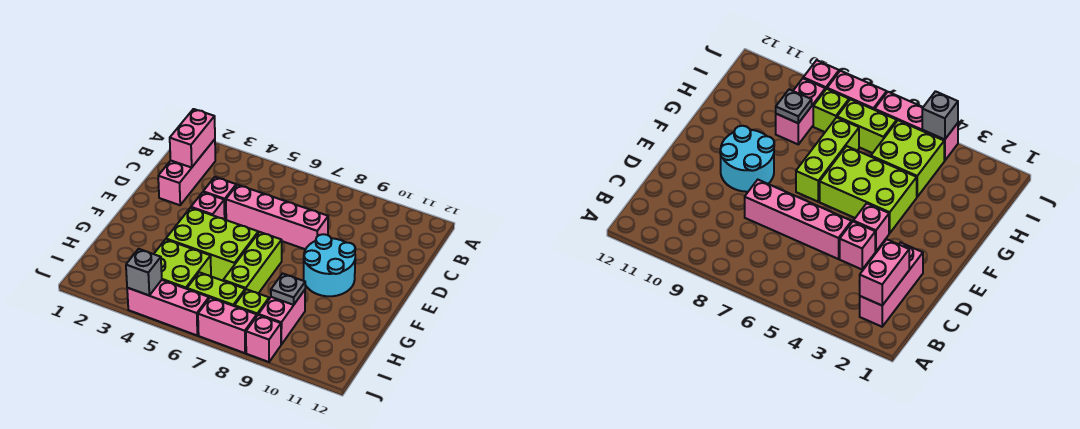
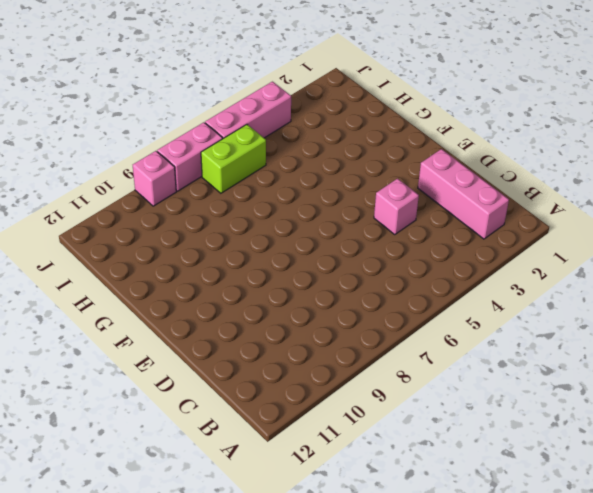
none -> pink brick D5:D8 level 1
none -> pink brick E4 level 1
none -> cyan round brick E9:F10 level 1

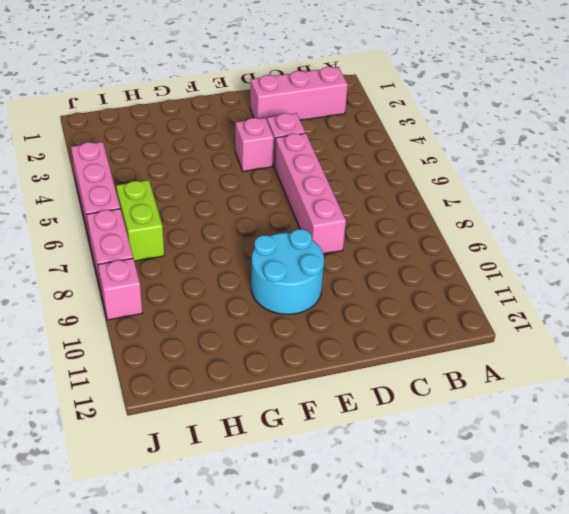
none -> lime brick F4:G6 level 1
none -> lime brick F7:H7 level 1
none -> lime brick H4:I5 level 1

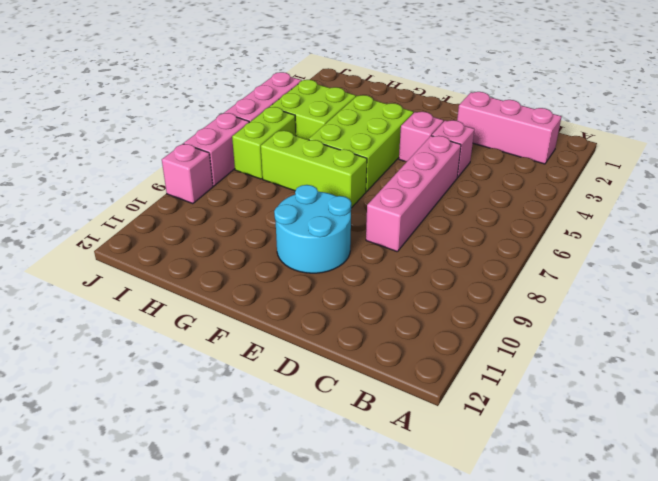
none -> pink brick H9:I9 level 1
none -> lime brick I8 level 1
none -> pink brick B2:C2 level 2

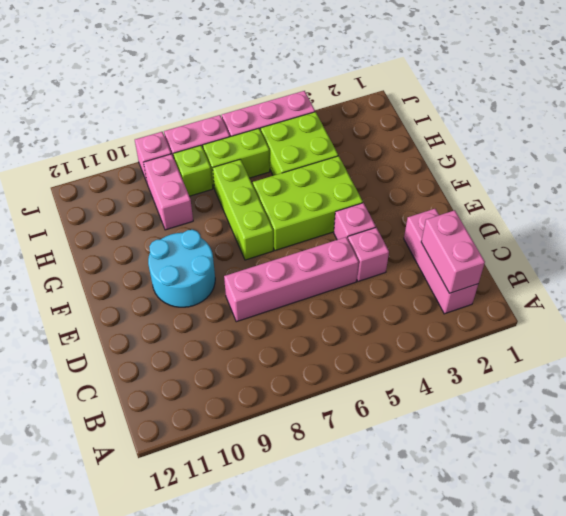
none -> grey plate H9 level 2
none -> grey brick J4 level 2

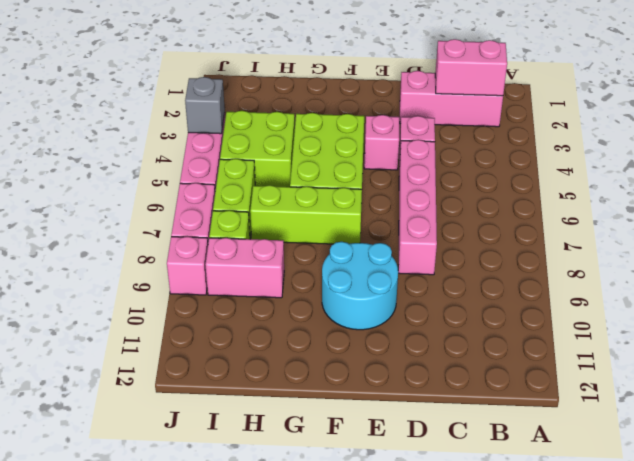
none -> grey plate H9 level 2

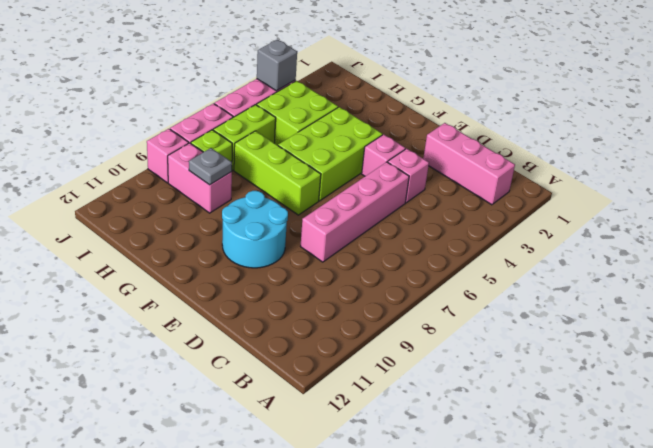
none -> pink brick B2:C2 level 2

